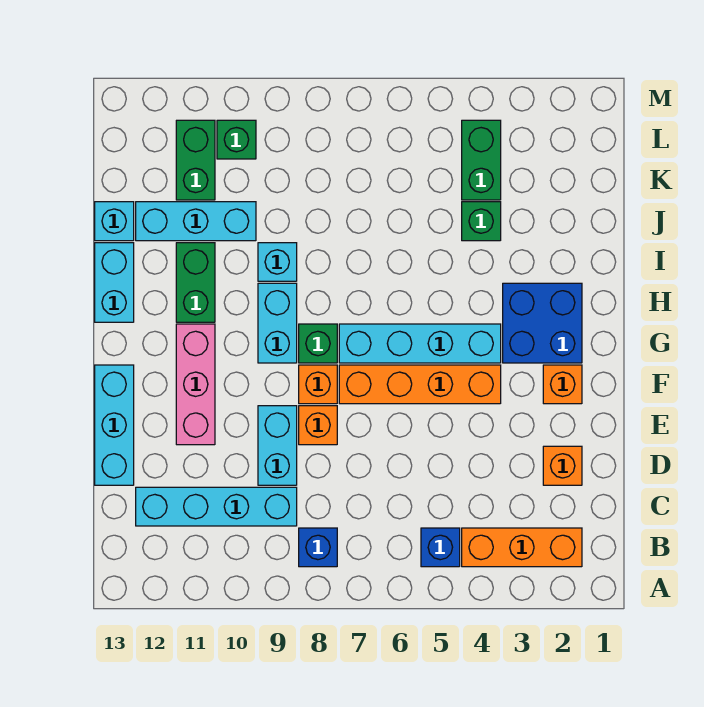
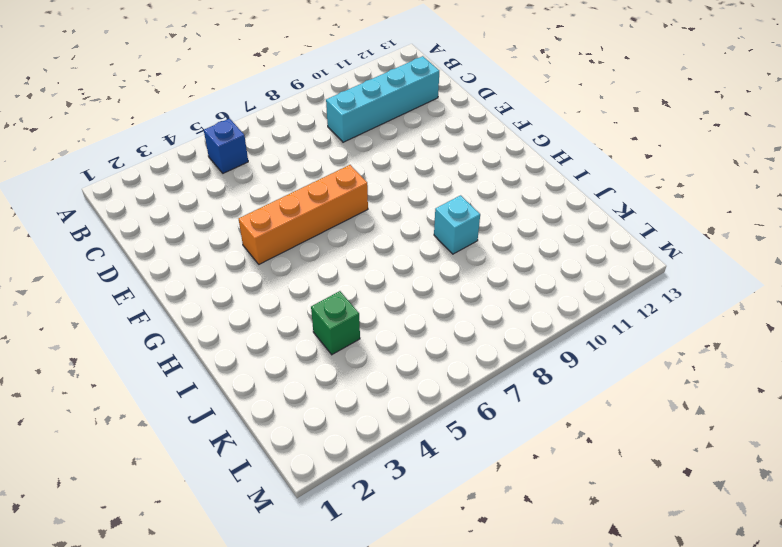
none -> orange brick B2:B4 level 1
none -> blue brick B8 level 1
none -> orange brick D2 level 1

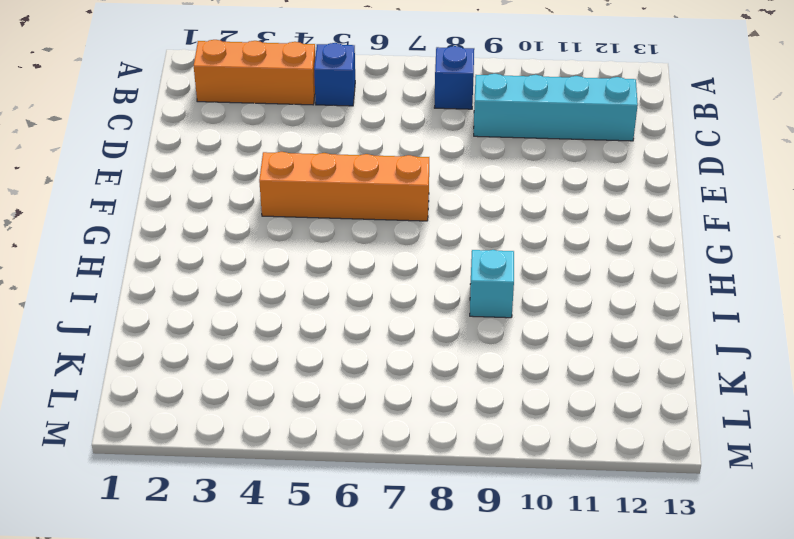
none -> orange brick D2 level 1
none -> cyan brick D9:E9 level 1
none -> cyan brick D13:F13 level 1

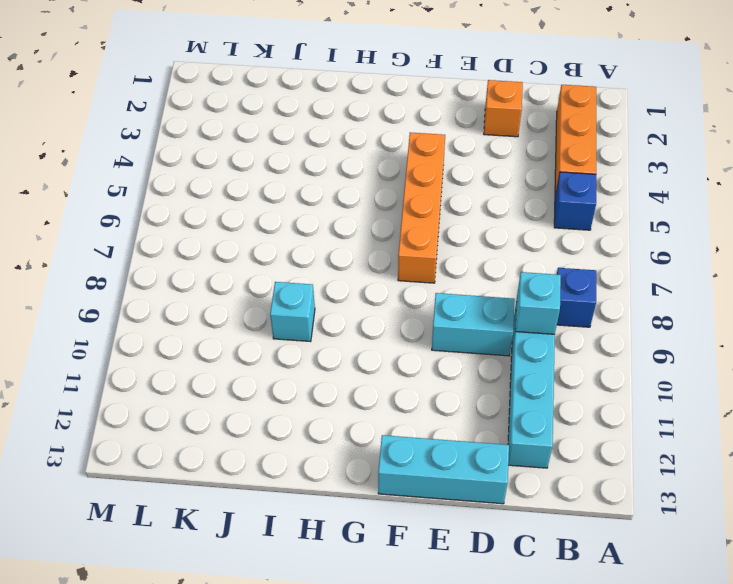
cyan brick C9 level 2 -> cyan brick J13 level 1
none -> orange brick E8 level 1
none -> pink brick E11:G11 level 1
none -> orange brick F2 level 1

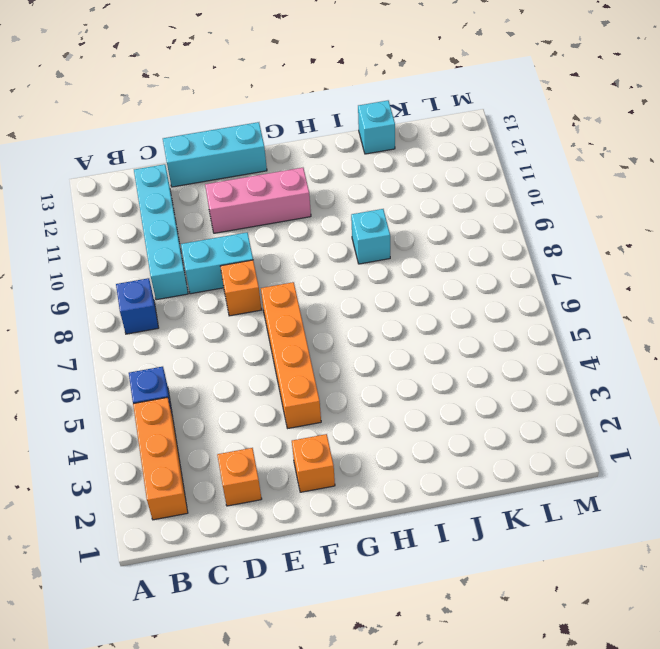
none -> orange brick F8 level 1
none -> blue brick G2:H3 level 1
none -> cyan brick G4:G7 level 1

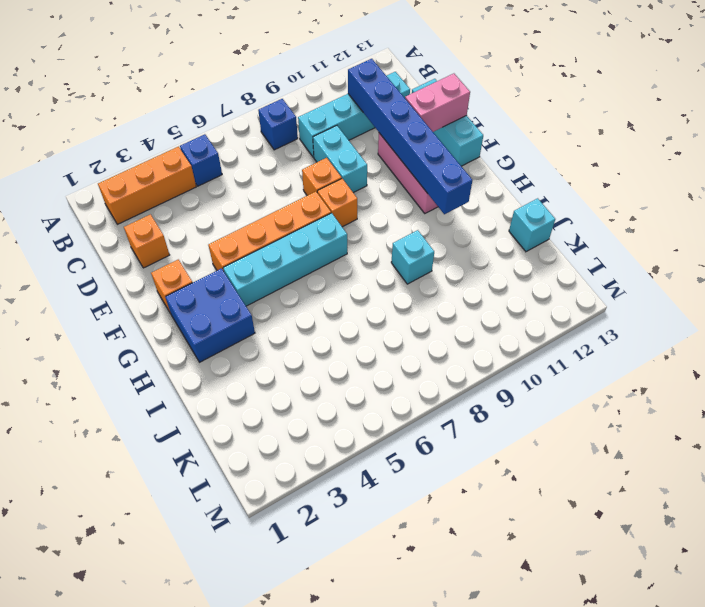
blue brick C11:H11 level 2 -> none
pink brick E12:E13 level 2 -> none
none -> green brick G8 level 1
none -> cyan brick G9:H9 level 1
none -> green brick H11:I11 level 1

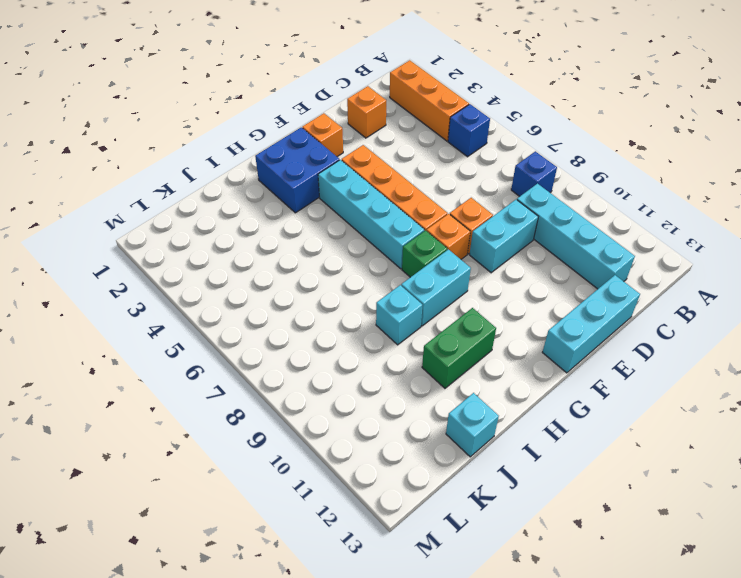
none -> pink brick E11:G11 level 1
none -> cyan brick H13:I13 level 1
none -> green brick J4 level 1

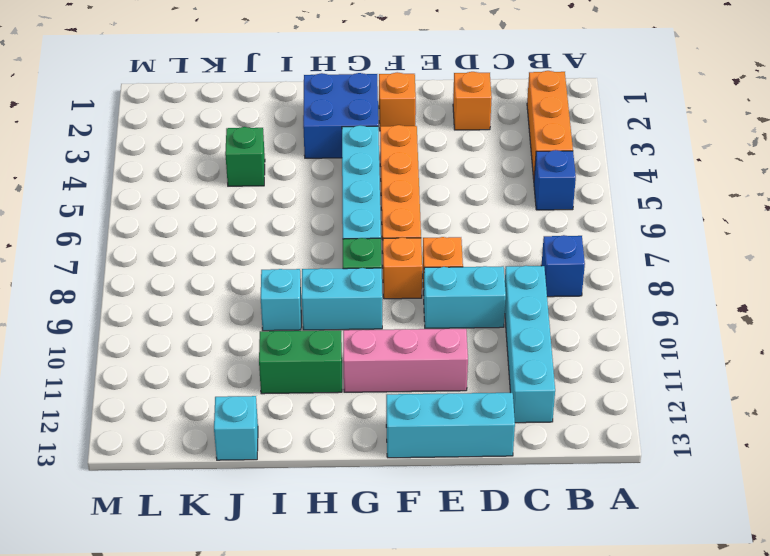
none -> cyan brick H13:I13 level 1
none -> cyan brick J10:J12 level 1
none -> green brick K4:L4 level 1

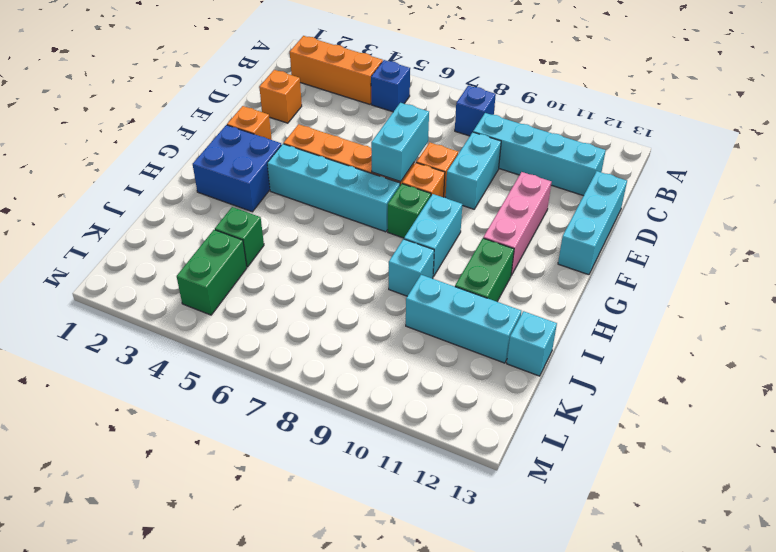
cyan brick E7:F7 level 2 -> cyan brick H13:I13 level 1
none -> green brick K11:L11 level 1
none -> green brick L10 level 1

